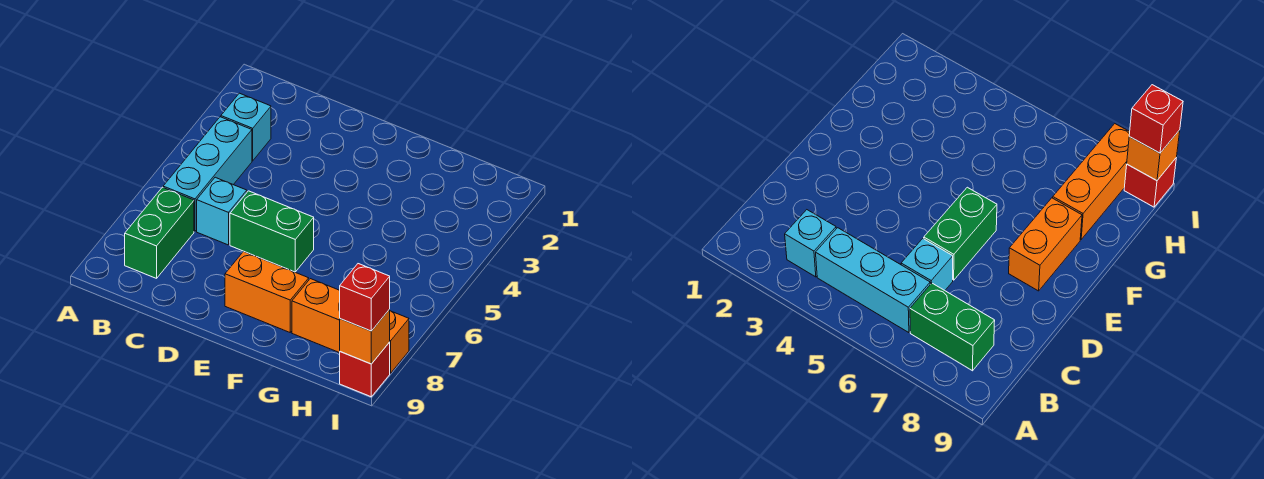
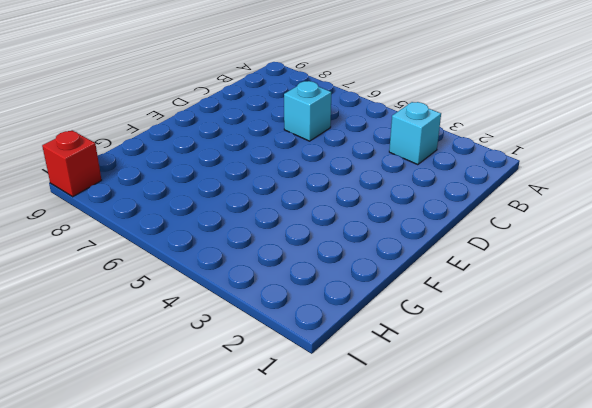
none -> cyan brick B4:B6 level 1
none -> green brick B7:B8 level 1

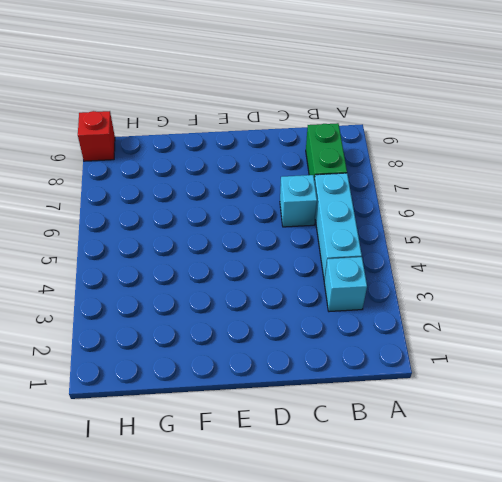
none -> green brick D6:E6 level 1
none -> orange brick E8:F8 level 1

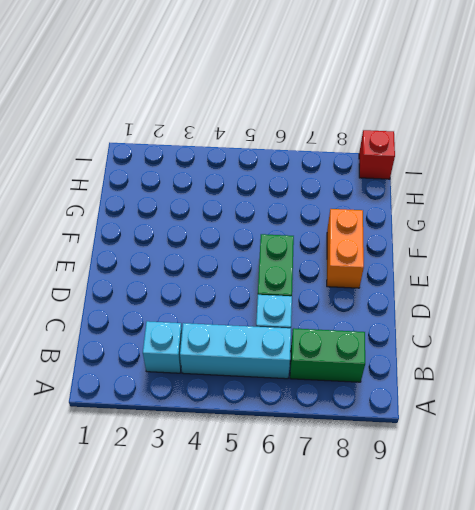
none -> orange brick G8:I8 level 1
none -> orange brick I9 level 2

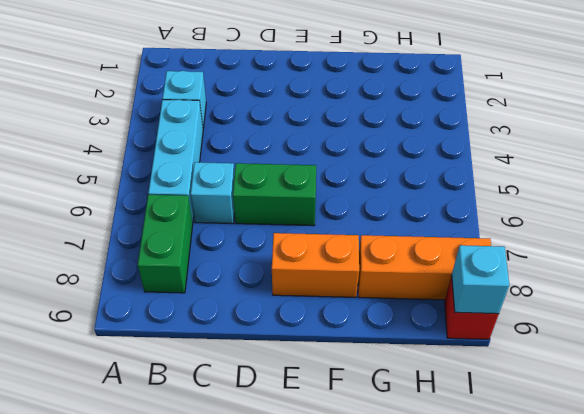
cyan brick I9 level 2 -> orange brick I9 level 2
none -> red brick I9 level 3

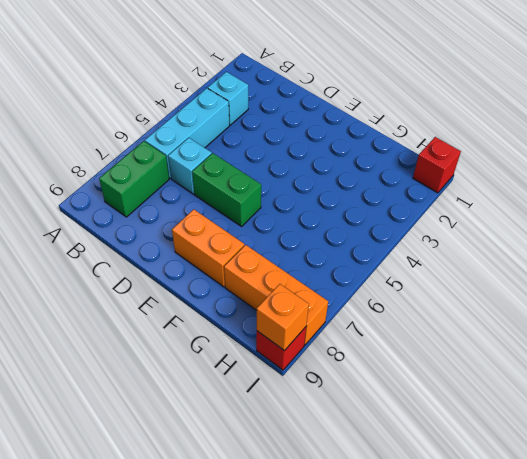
red brick I1 level 1 -> red brick I9 level 3

